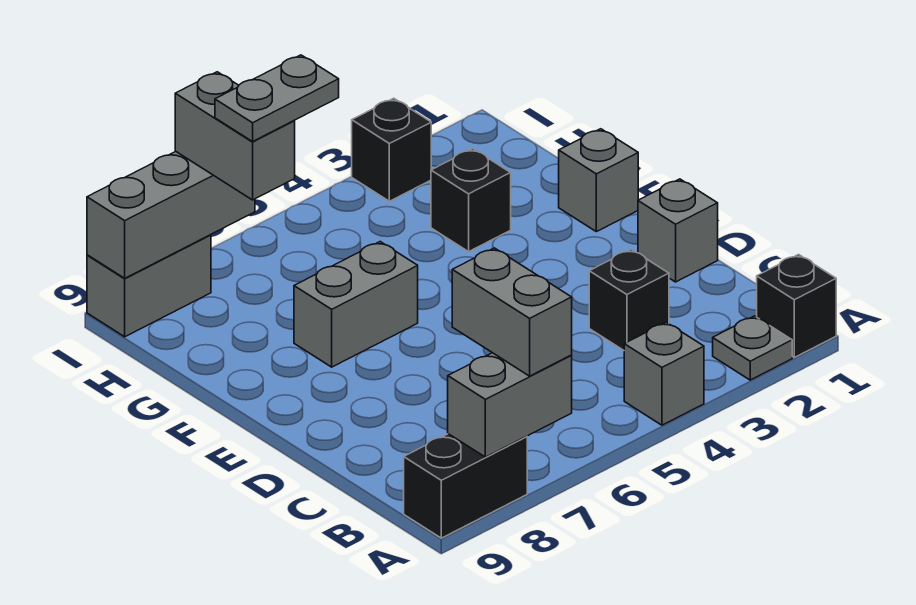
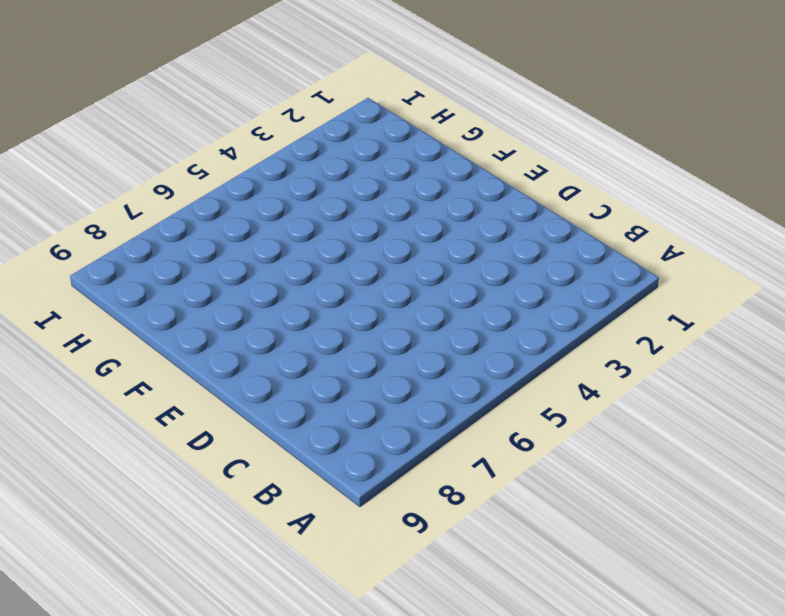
none -> black brick A1 level 1
none -> grey plate A2 level 1
none -> grey brick A4 level 1

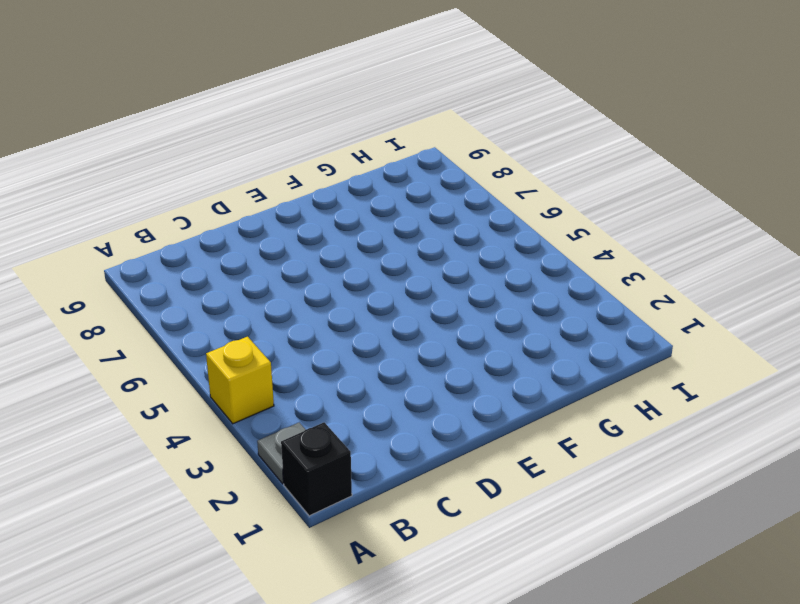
yellow brick A4 level 1 -> grey brick A4 level 1
none -> black brick A8:A9 level 1
none -> black brick C3 level 1
none -> grey brick D1 level 1

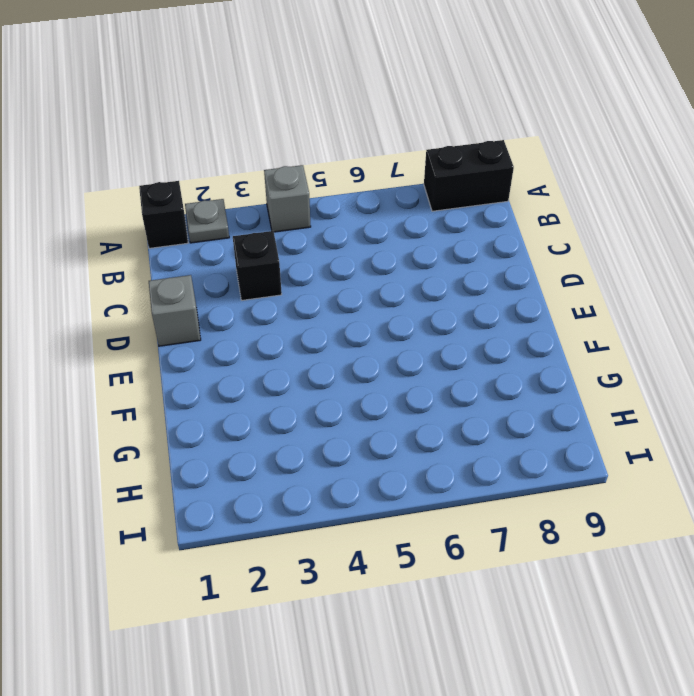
none -> grey brick F1 level 1
none -> grey brick F6:F7 level 1
none -> black brick G3 level 1

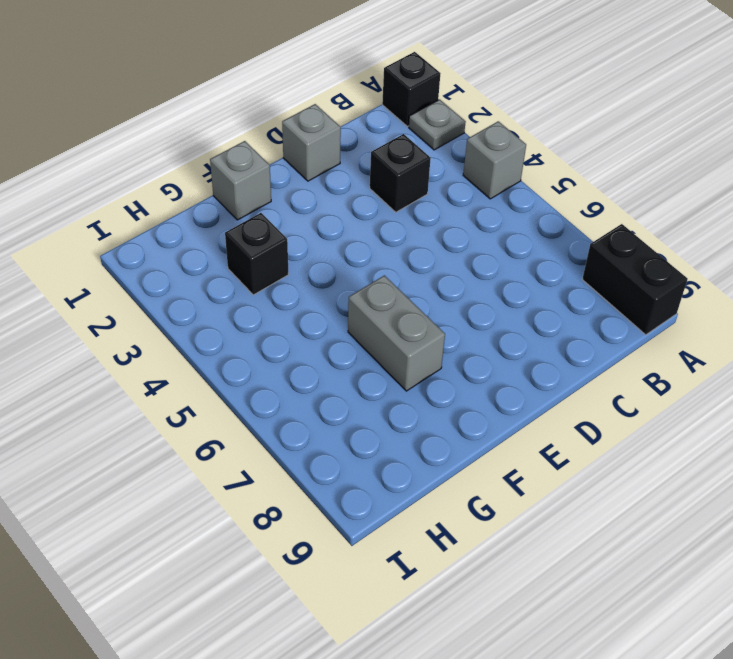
none -> black brick I3 level 1
none -> grey brick I8:I9 level 1
none -> grey brick A7:A8 level 2

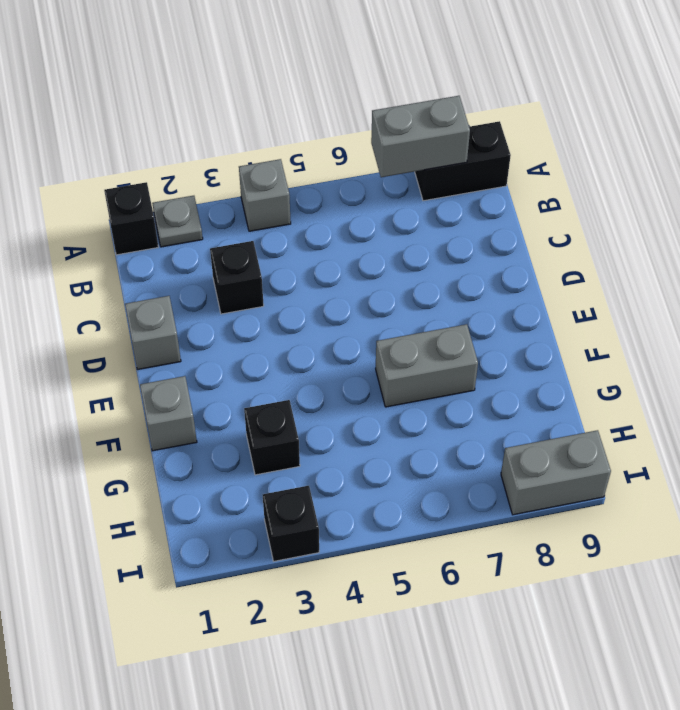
none -> grey brick I7:I9 level 2
none -> grey brick A7:B7 level 3
none -> grey brick H7:I7 level 3

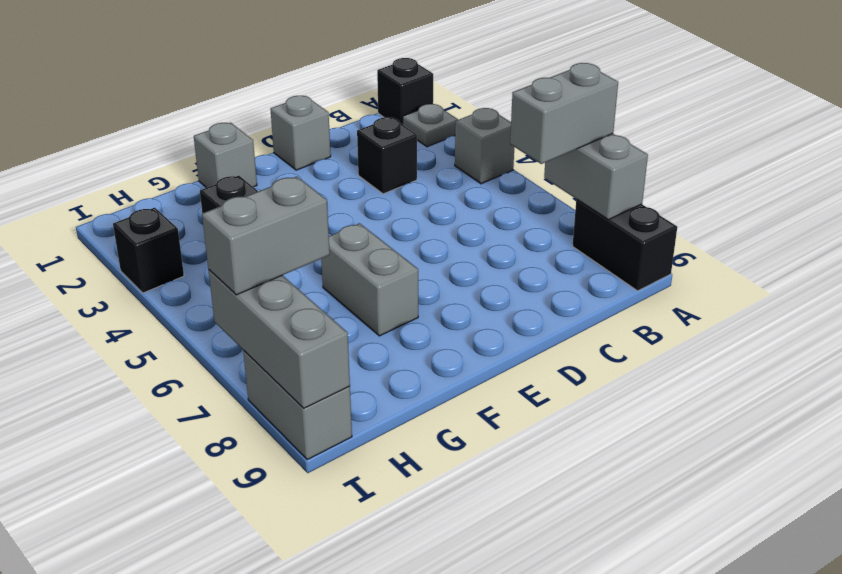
none -> grey plate H6:H7 level 4

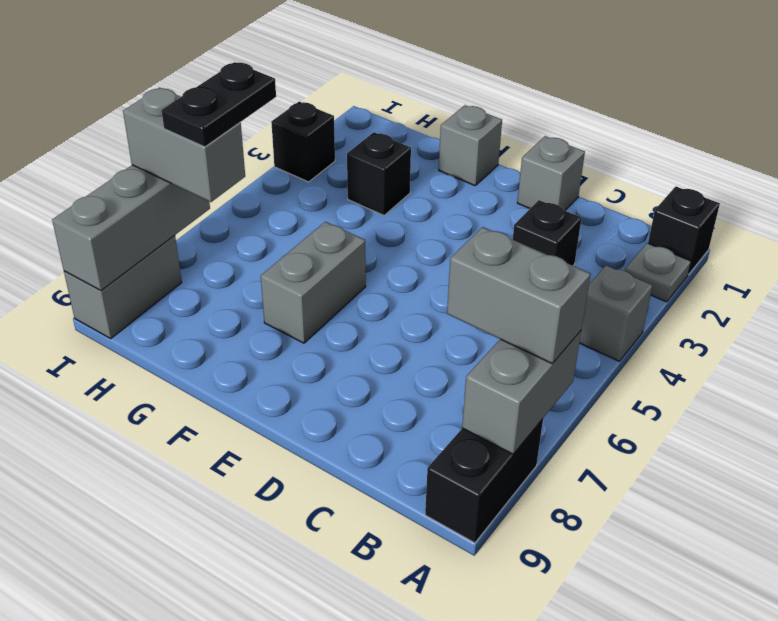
black plate H6:H7 level 4 -> grey plate H6:H7 level 4

